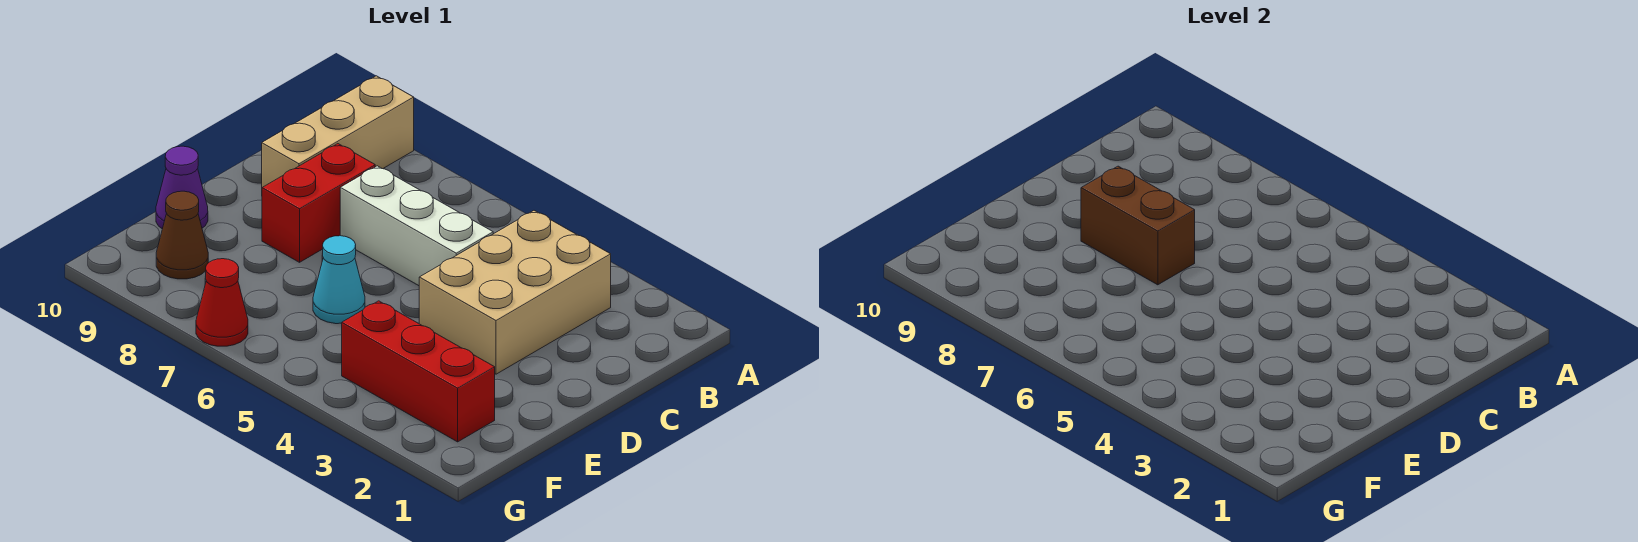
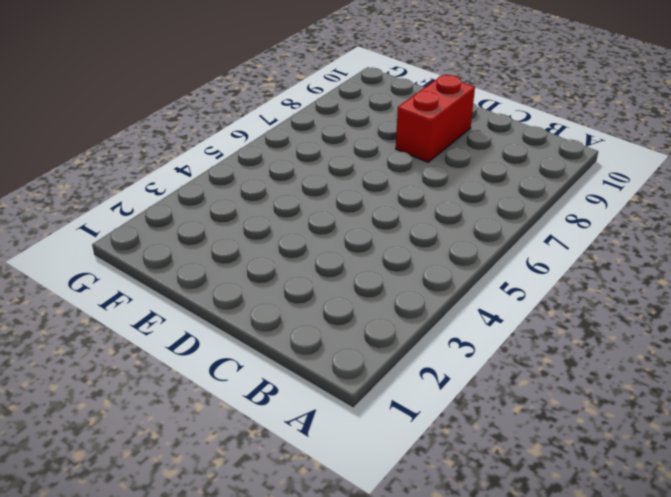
red brick D8:D9 level 1 -> red brick C8:D8 level 1
none -> tan brick A9:C9 level 1
none -> tan brick B3:D4 level 1

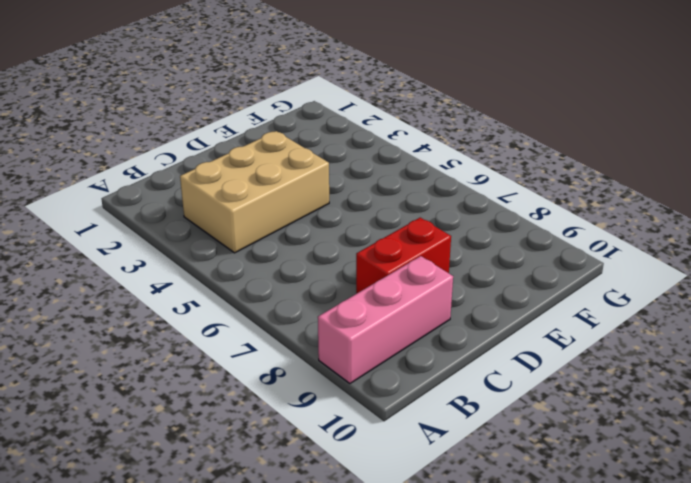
pink brick A9:C9 level 1 -> tan brick A9:C9 level 1
none -> white brick C5:C7 level 1
none -> cyan cone E6 level 1

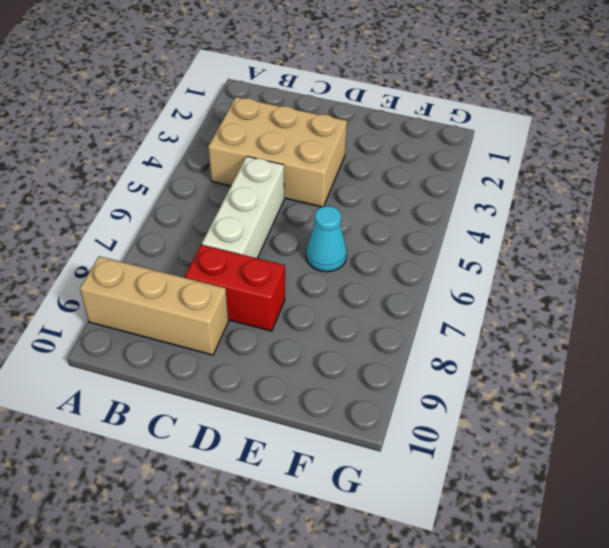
none -> purple cone E10 level 1
none -> red brick F2:F4 level 1

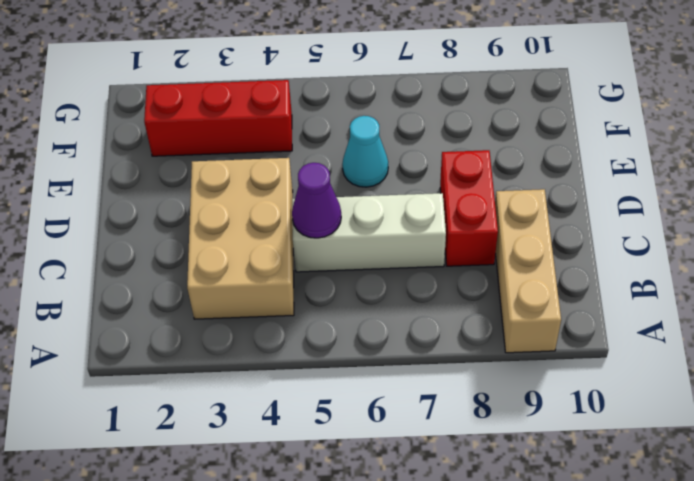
purple cone C5 level 2 -> purple cone E10 level 1
none -> brown cone F9 level 1
none -> red cone G7 level 1

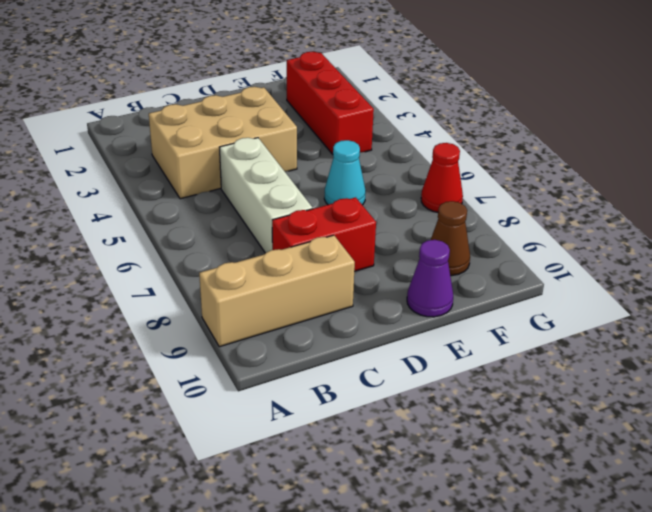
none -> brown brick D7:D8 level 2

